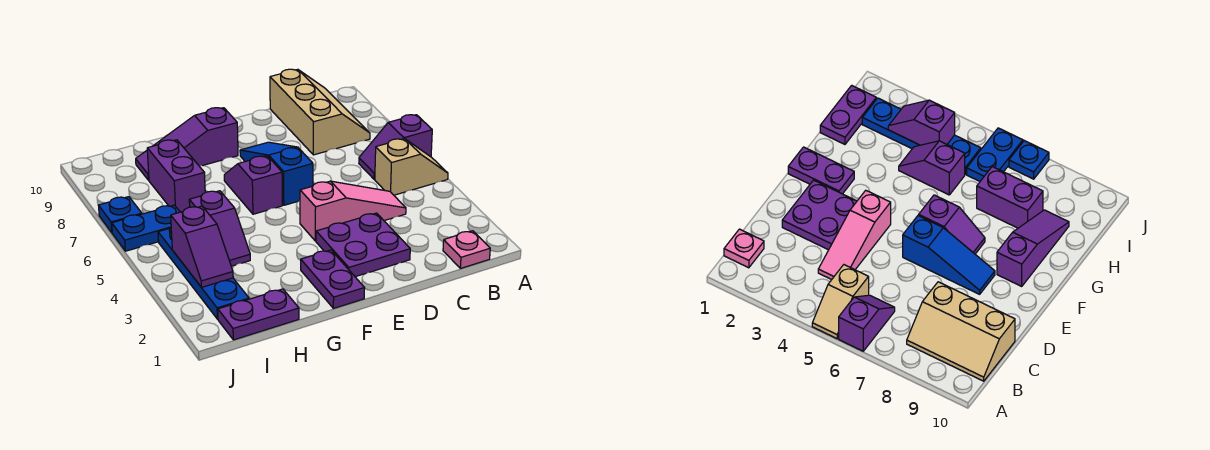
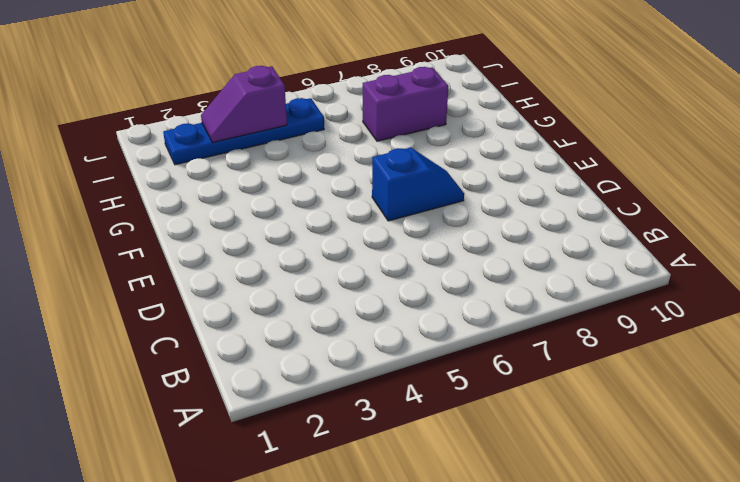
blue slope E6:E7 level 1 top 6 -> blue slope E6:E8 level 1 top 6
none -> tan slope A5:B5 level 1 top B
none -> purple slope A6:B6 level 1 top A
none -> pink plate B1 level 1

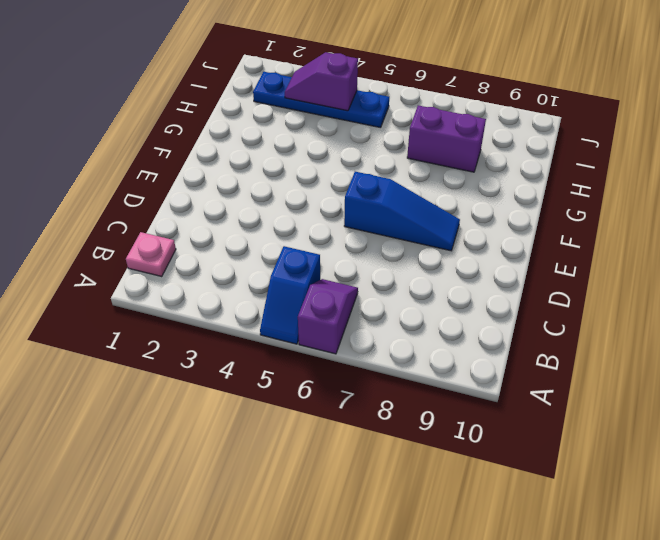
blue slope A5:B5 level 1 top B -> tan slope A5:B5 level 1 top B
none -> tan slope B8:C10 level 1 top C
none -> pink slope C4:E4 level 1 top E
none -> purple plate D2:E3 level 1

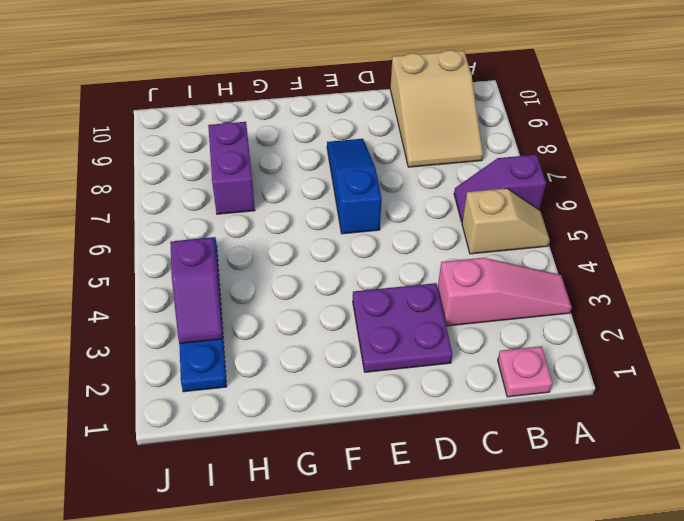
pink slope A3:C3 level 1 top C -> pink slope C4:E4 level 1 top E
tan slope B8:C10 level 1 top 10 -> tan slope B8:C10 level 1 top C
none -> purple plate F1:F2 level 1
none -> purple slope F6:F7 level 1 top 6
none -> purple slope F9:H9 level 1 top F

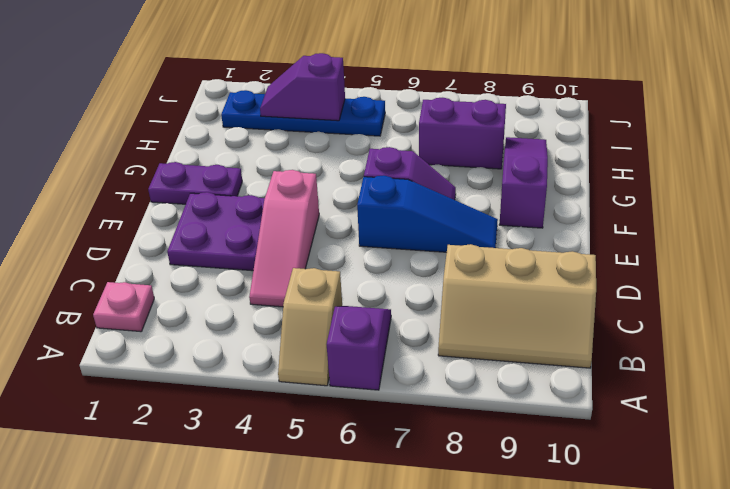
none -> purple plate H1:I1 level 1
none -> purple slope H4:H5 level 1 top 5
none -> blue plate I6:J6 level 1

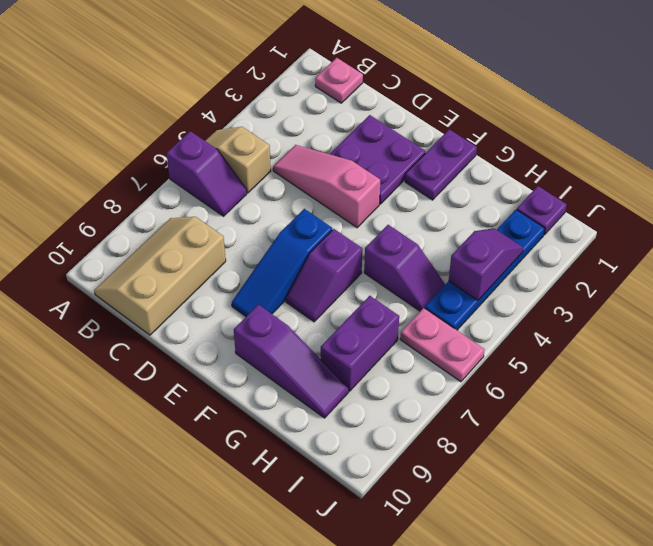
purple slope G5:H5 level 1 top G -> purple slope H4:H5 level 1 top 5
purple plate I1 level 1 -> purple plate H1:I1 level 1
pink plate I6:J6 level 1 -> blue plate I6:J6 level 1
none -> blue plate J7 level 1

